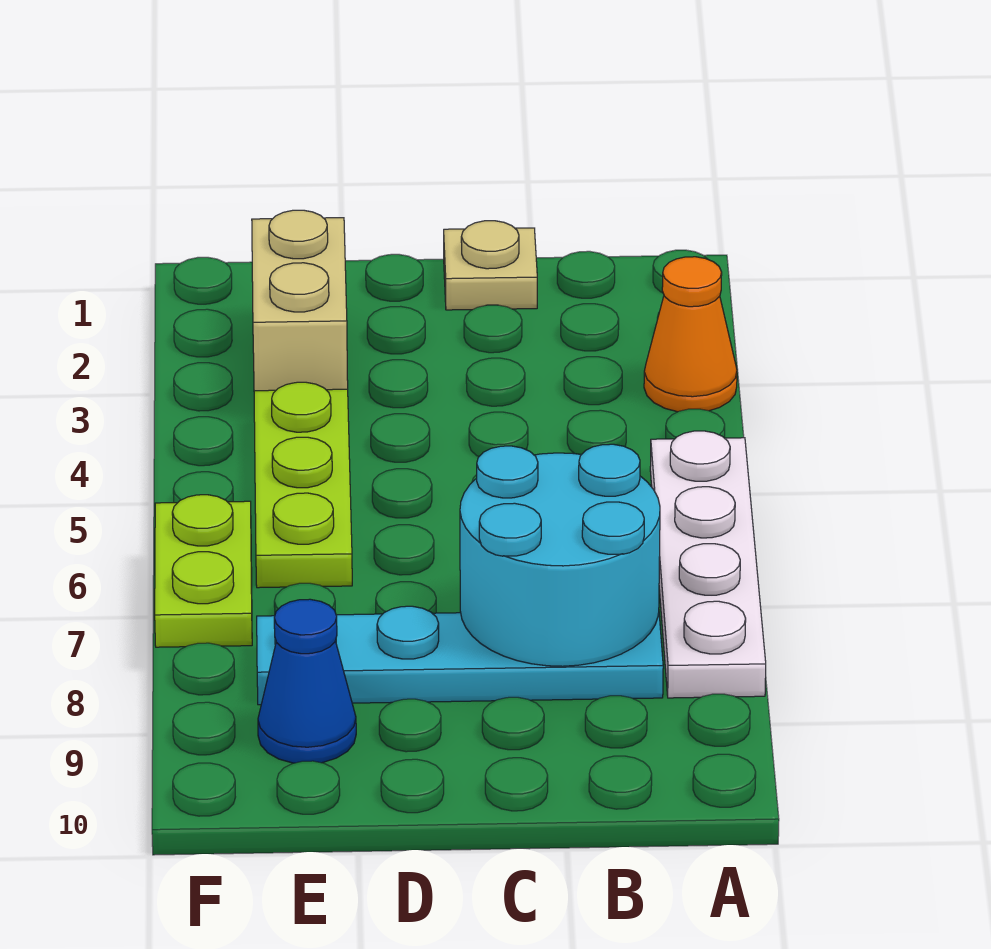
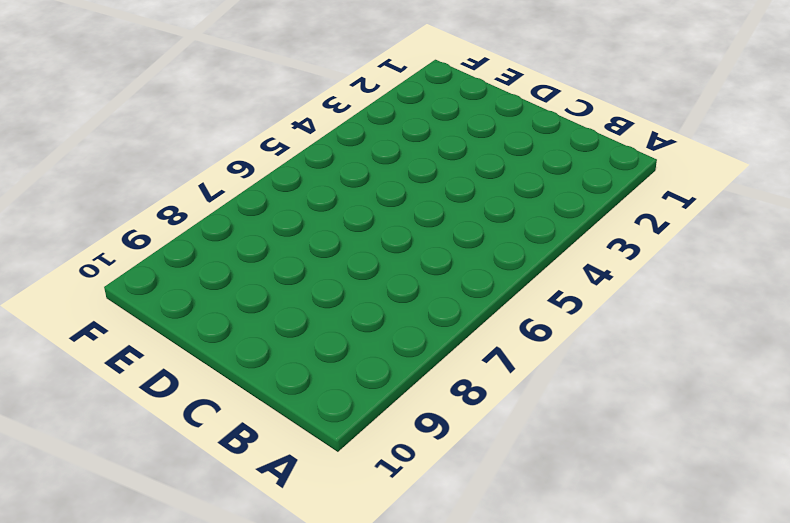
none -> orange cone A3 level 1
none -> white plate A5:A8 level 1

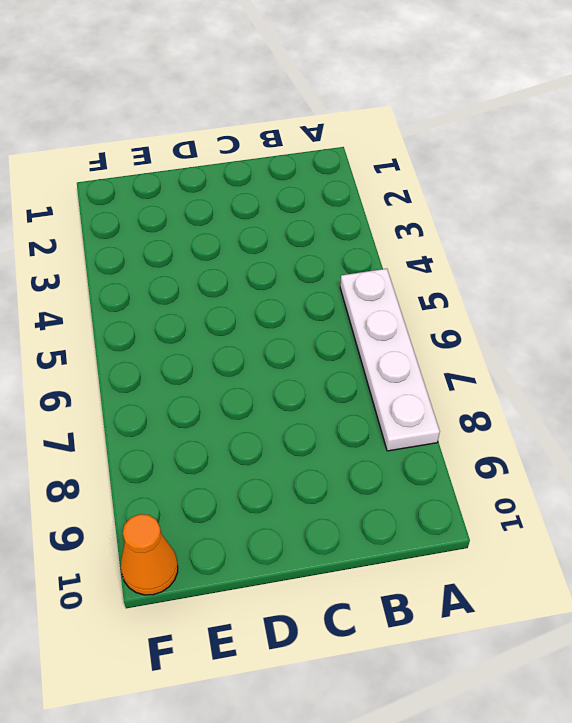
orange cone F10 level 1 -> orange cone A3 level 1
none -> cyan plate B8:E8 level 1
none -> tan plate C1 level 1

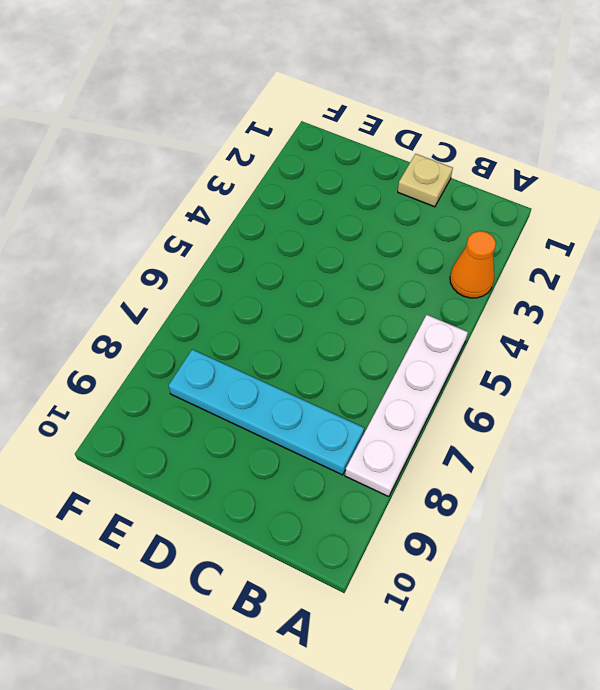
none -> tan brick E2:E3 level 1
none -> lime plate E4:E6 level 1

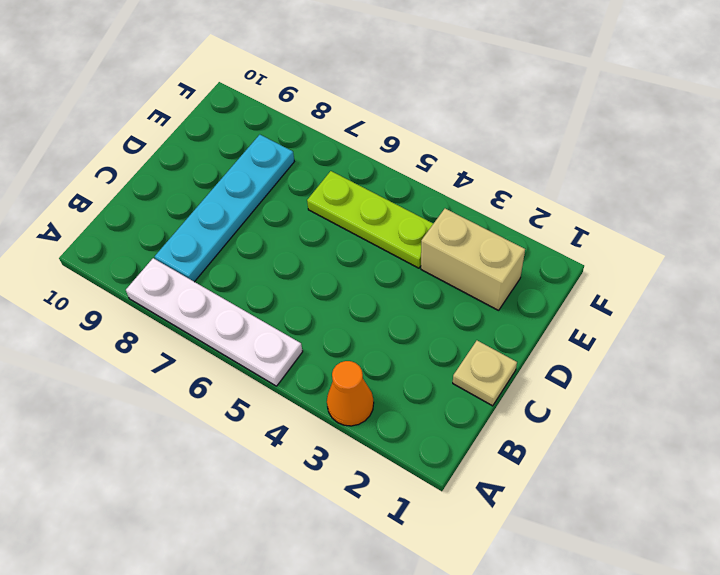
none -> blue cone E9 level 1
none -> lime plate F6:F7 level 1

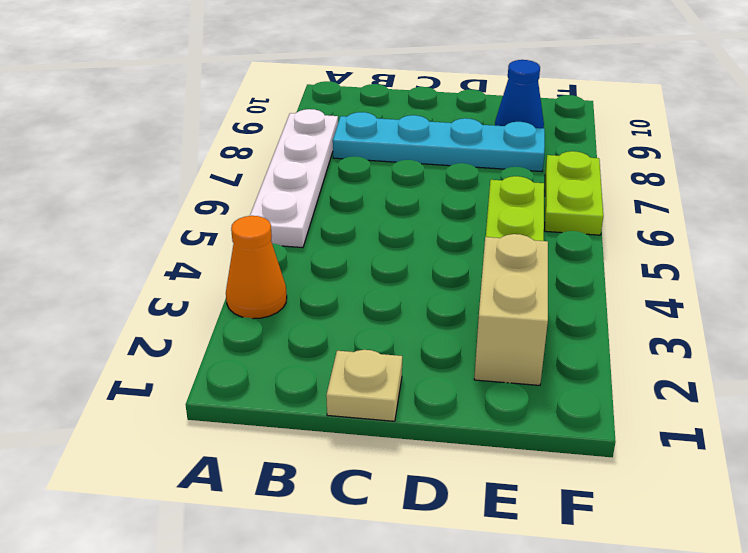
none -> cyan round brick B7:C8 level 2

